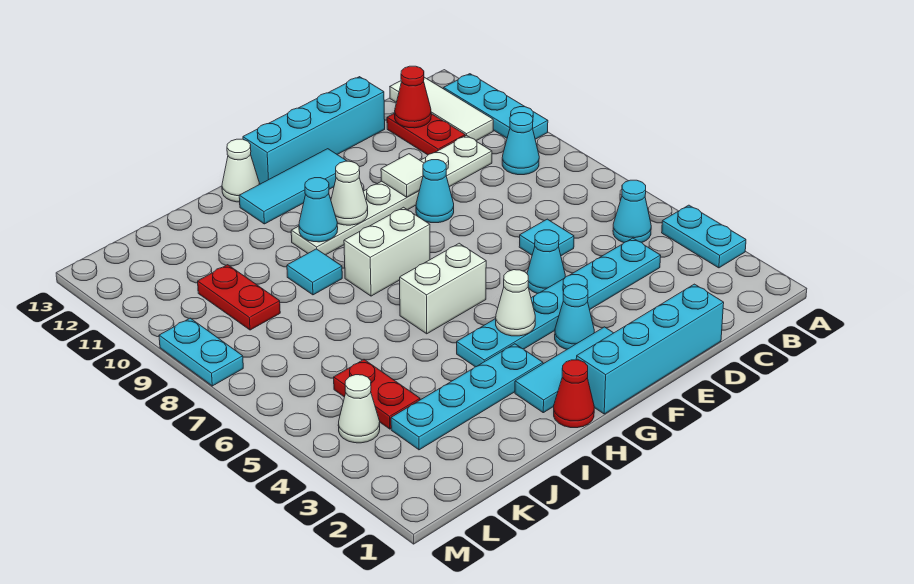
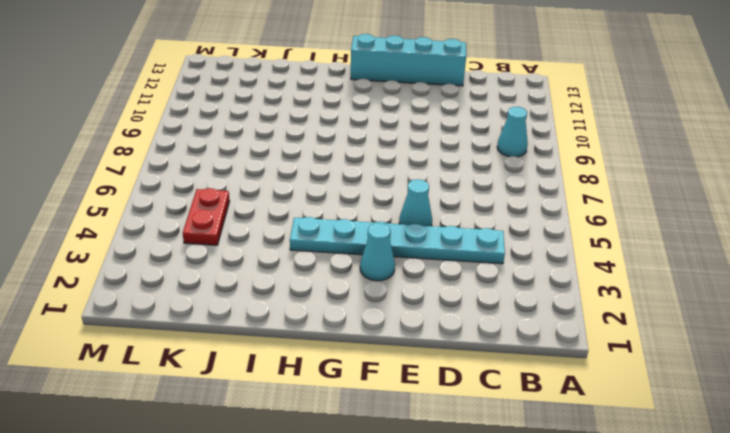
none -> cyan plate A3:A4 level 1
none -> cyan plate A10:A12 level 1
none -> cyan cone B5 level 1
none -> white tile B11:B13 level 1

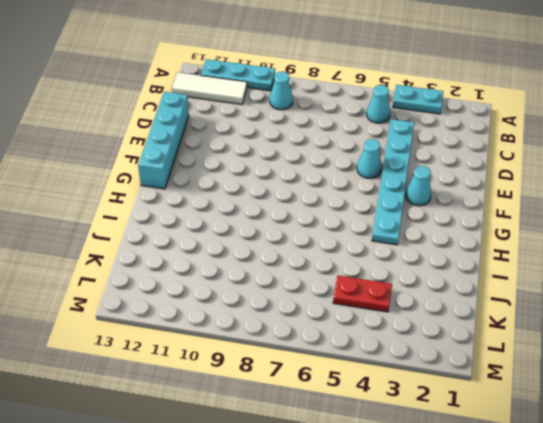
none -> white plate C10:H10 level 1
none -> red plate C11:C12 level 1
none -> cyan brick D1:G1 level 1
none -> cyan tile D6 level 1

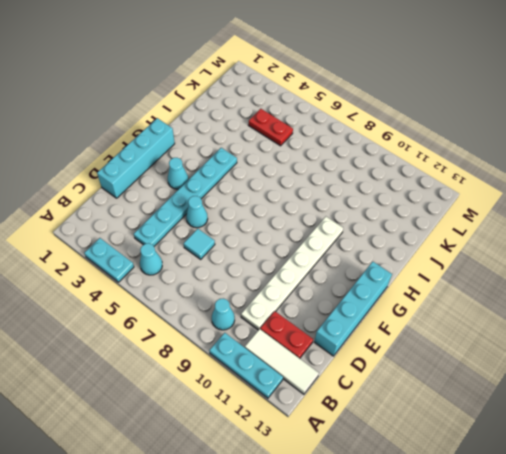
none -> cyan cone E9 level 1
none -> cyan tile F2:H2 level 1
none -> cyan tile F12:H12 level 1
none -> white brick G6:H6 level 1

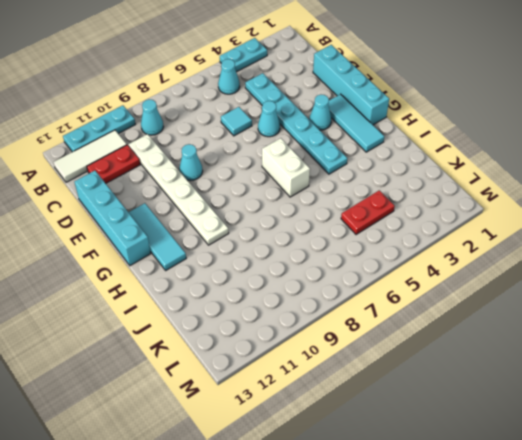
none -> white brick G8:H8 level 1
none -> red cone H1 level 1
none -> cyan plate H3:K3 level 1
none -> white cone H13 level 1

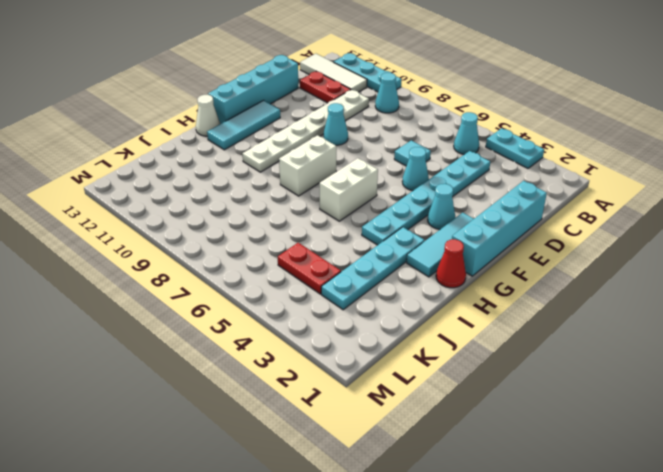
none -> cyan tile I9 level 1
none -> red plate K9:K10 level 1
none -> white cone L4 level 1
none -> cyan plate M8:M9 level 1

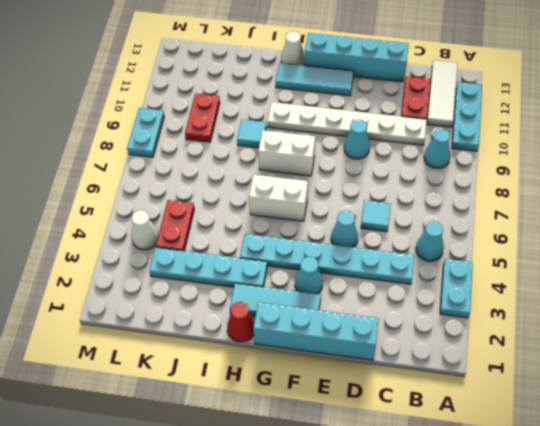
none -> red cone C12 level 2
none -> white tile E10 level 2
none -> white cone G4 level 2
none -> white cone G10 level 2

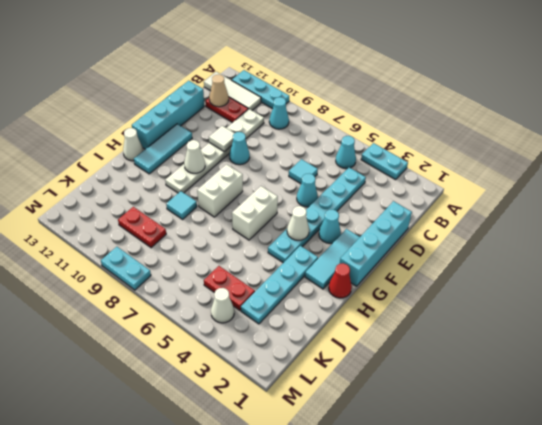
tan cone C12 level 2 -> red cone C12 level 2
none -> cyan cone H10 level 2

